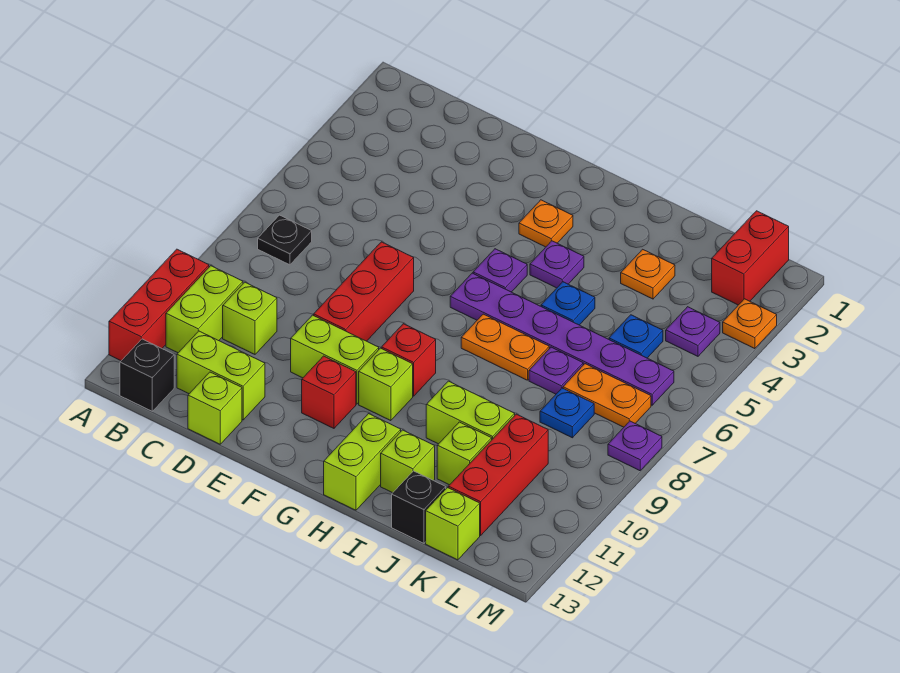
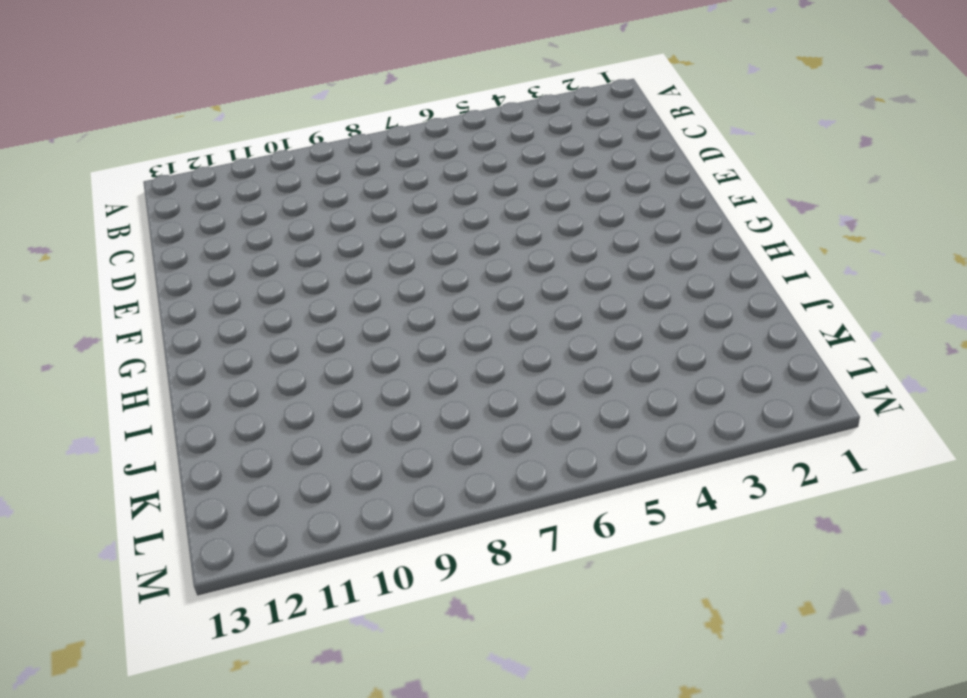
none -> red brick A10:A12 level 1
none -> black plate B7 level 1
none -> lime brick B10:B11 level 1
none -> black brick B13 level 1

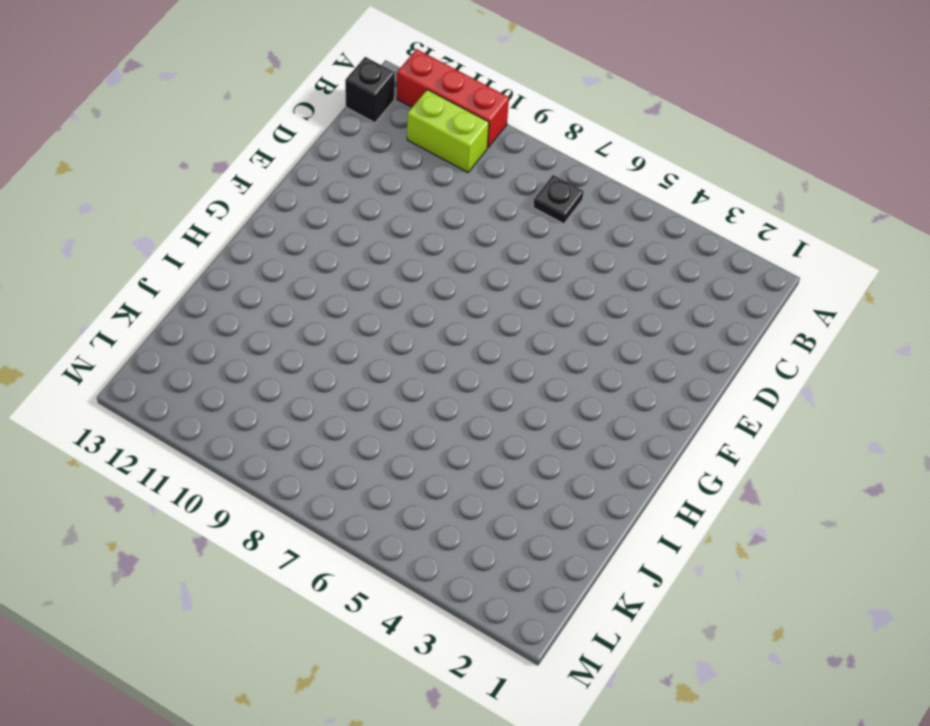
none -> lime brick C10 level 1
none -> lime brick C12:D12 level 1
none -> lime brick D13 level 1
none -> red brick E7:E9 level 1

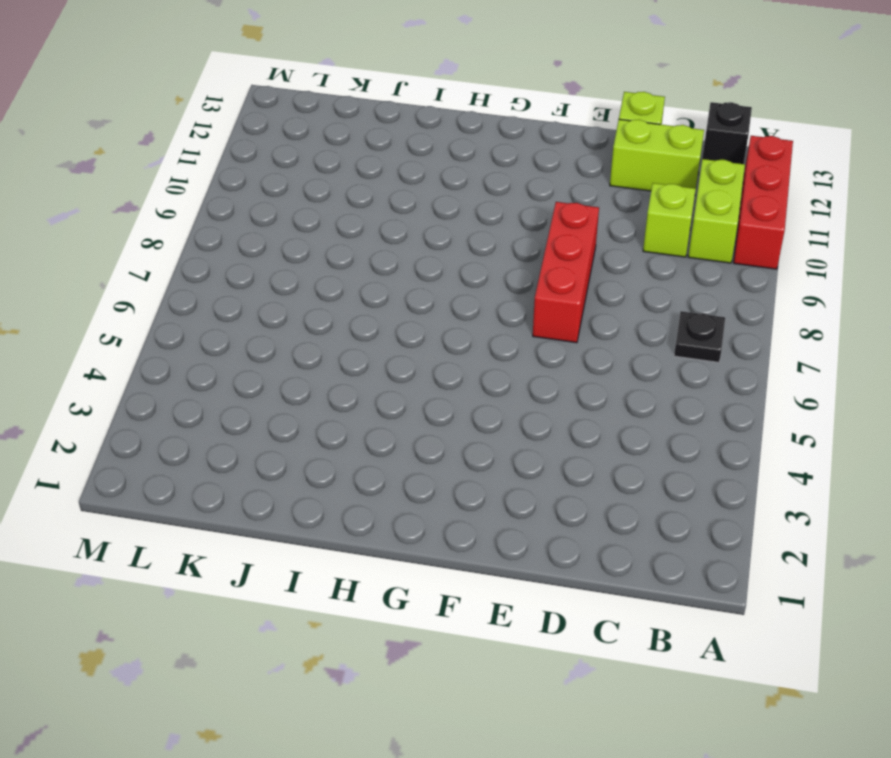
none -> lime brick E10:F10 level 1
none -> red brick F11 level 1
none -> orange plate G3 level 1
none -> purple plate G5 level 1

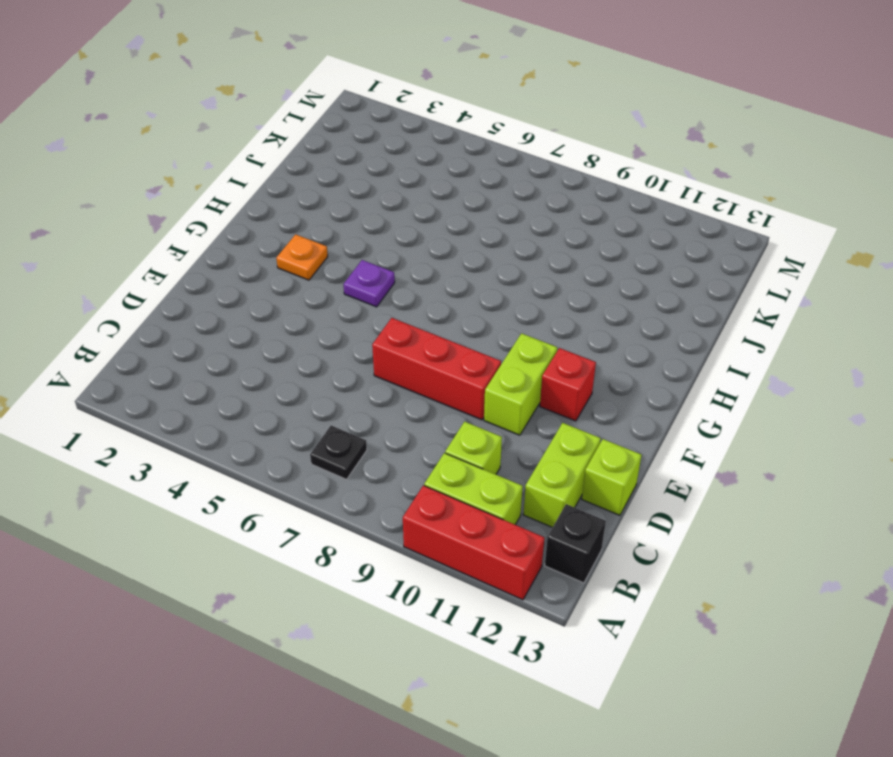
none -> purple plate G6:L6 level 1
none -> red brick G9 level 1
none -> lime brick G10 level 1
none -> purple plate H4 level 1

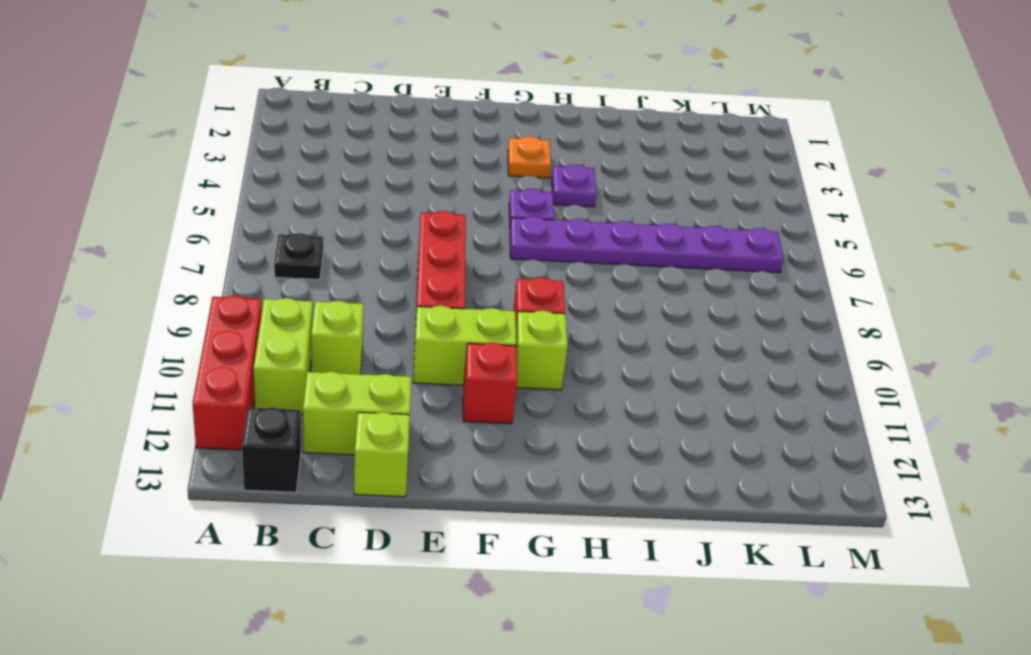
none -> orange plate H7:I7 level 1
none -> lime brick H12:H13 level 1
none -> blue plate I5 level 1
none -> lime brick I10:J10 level 1

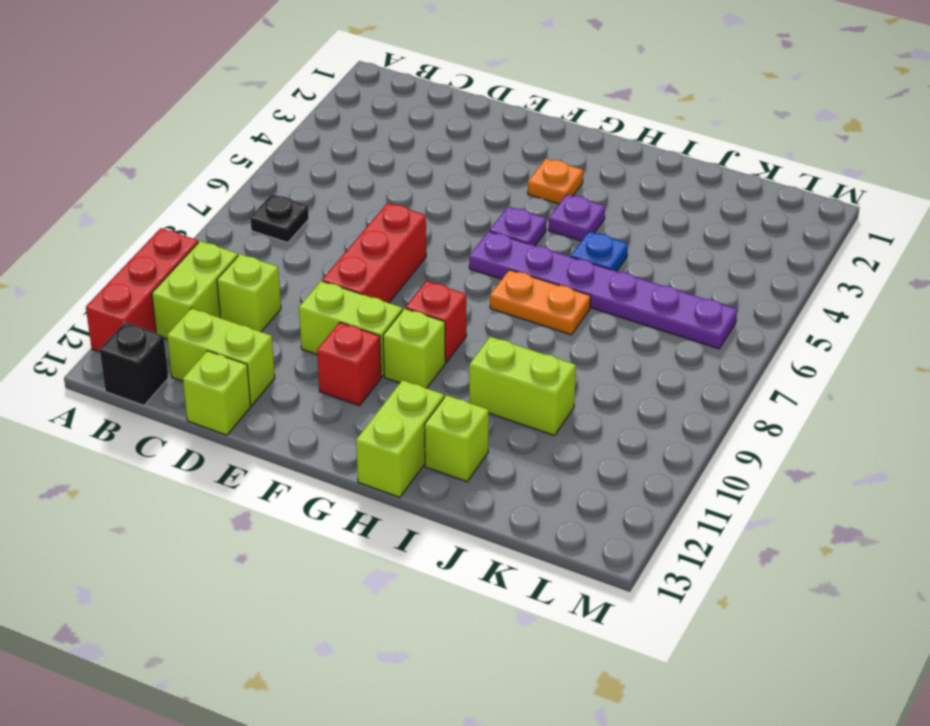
none -> orange plate J3 level 1
none -> purple plate J7 level 1
none -> lime brick J11 level 1
none -> black brick J13 level 1

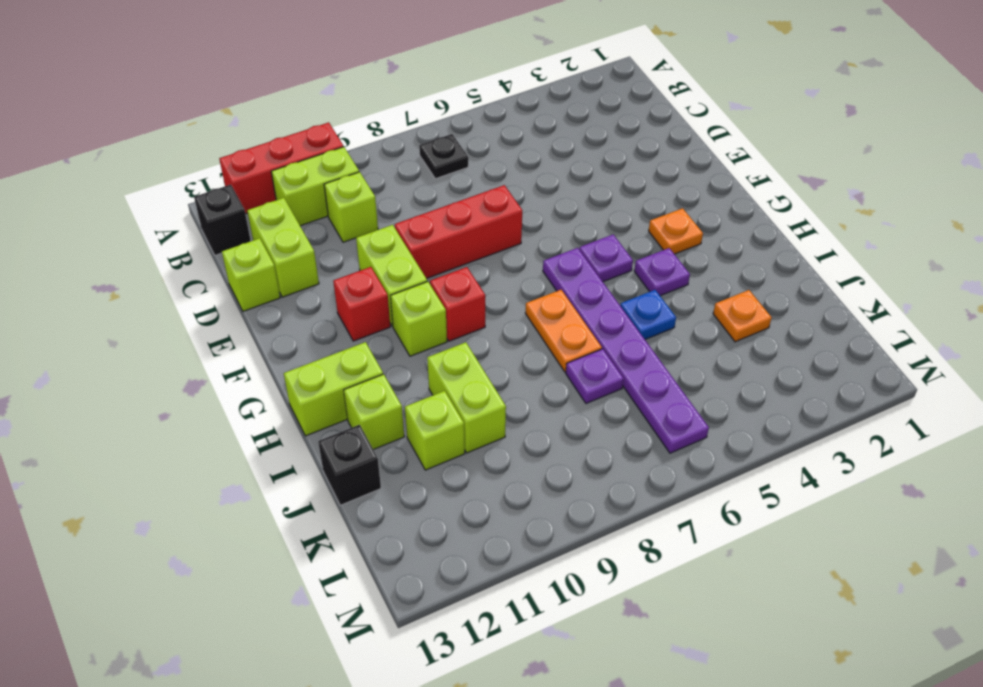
none -> blue plate K5 level 1
none -> orange plate K7:L7 level 1
none -> blue plate K8 level 1
none -> red brick K10:K12 level 1

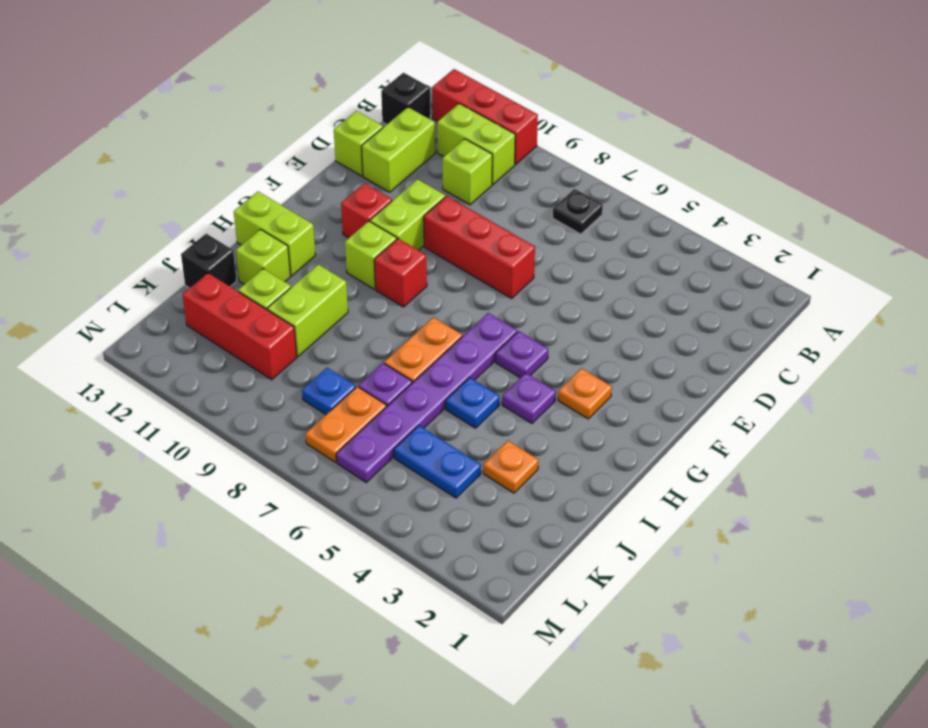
blue plate K4:K5 level 1 -> blue plate K5 level 1
none -> lime brick K13 level 1
none -> red brick L1:L2 level 1
none -> purple plate L4 level 1
none -> orange plate M3 level 1

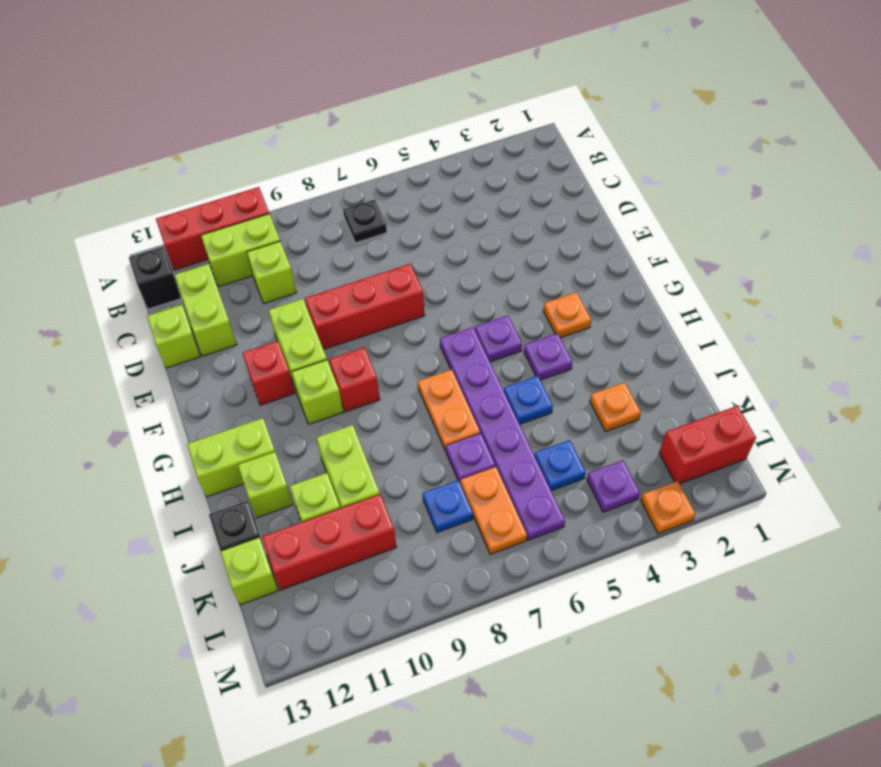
none -> purple plate M8 level 1

